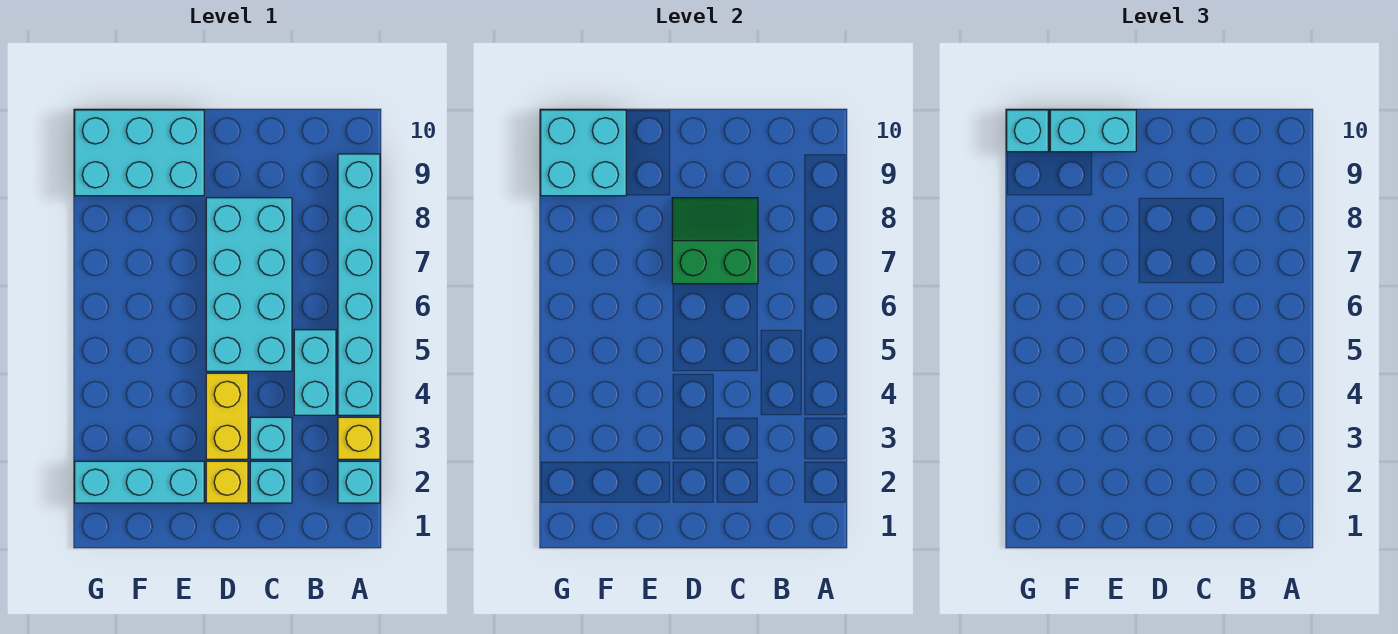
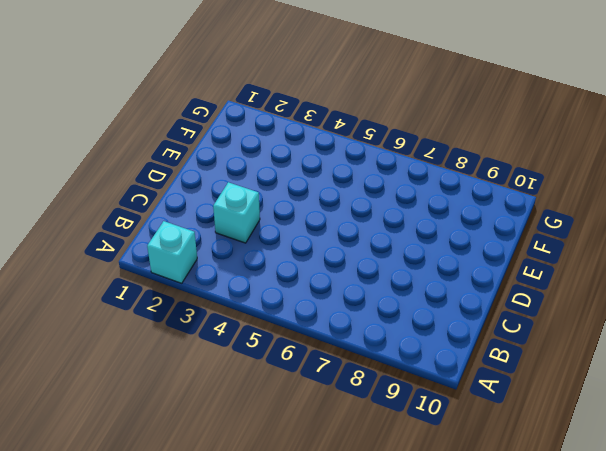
none -> yellow brick A3 level 1
none -> cyan brick A4:A9 level 1
none -> cyan brick B4:B5 level 1

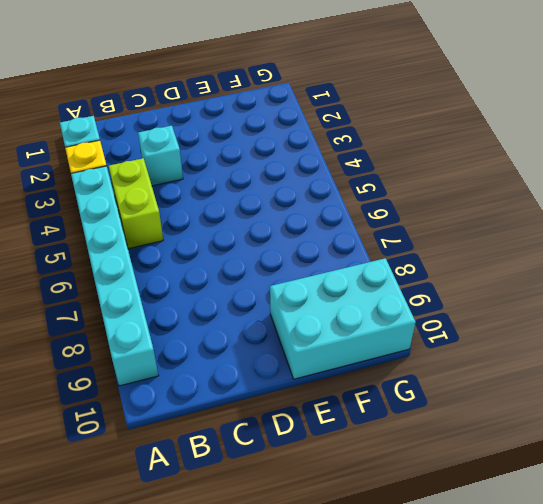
lime brick B4:B5 level 1 -> cyan brick B4:B5 level 1
none -> cyan brick C2 level 1
none -> cyan brick C5:D8 level 1
none -> yellow brick D2 level 1

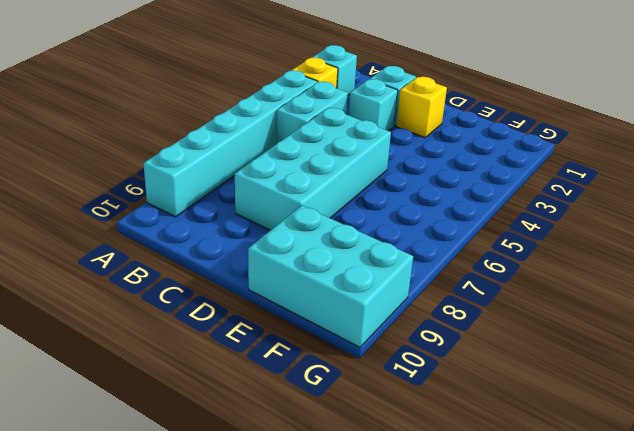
none -> yellow brick D3:D4 level 1
none -> cyan brick E2:G2 level 1
none -> green slope C7:D8 level 2 top 7

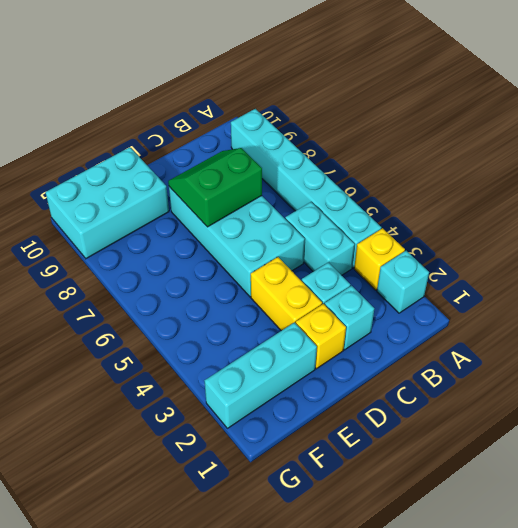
none -> cyan brick F9:G10 level 2
none -> cyan brick E10:F10 level 3
none -> cyan brick G10 level 3

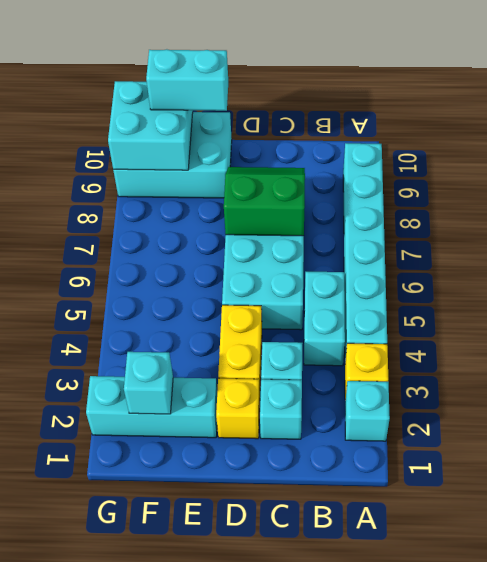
cyan brick F2 level 2 -> cyan brick G10 level 3

